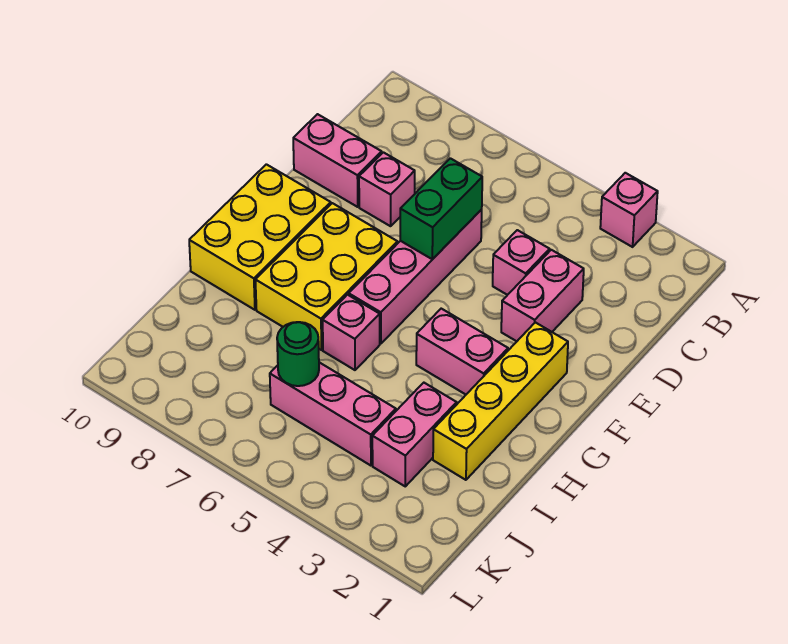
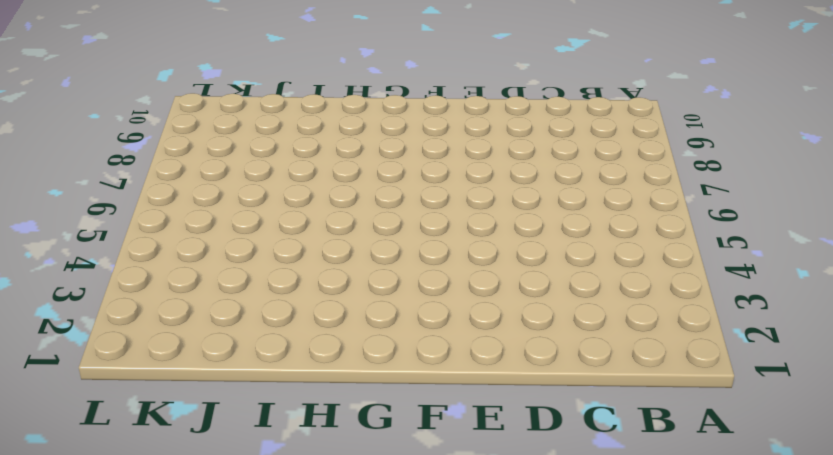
none -> pink brick A3 level 1
none -> pink brick D3:E3 level 1
none -> pink brick D4 level 1

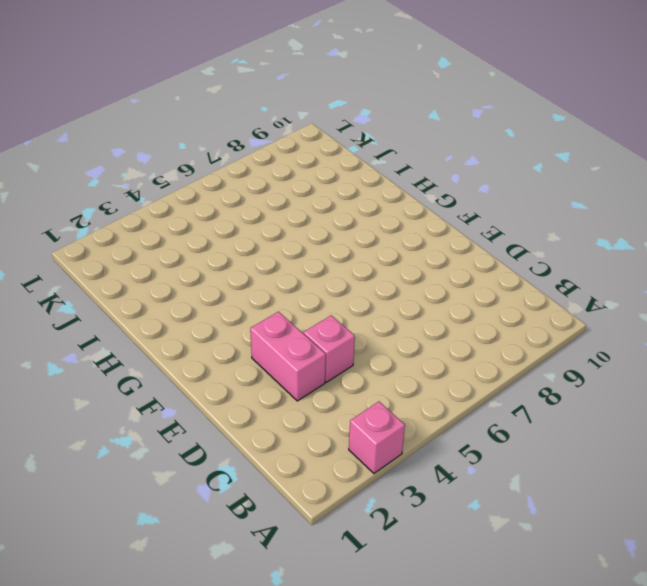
none -> pink brick D6:G6 level 1
none -> pink brick D8 level 1
none -> pink brick D9:D10 level 1

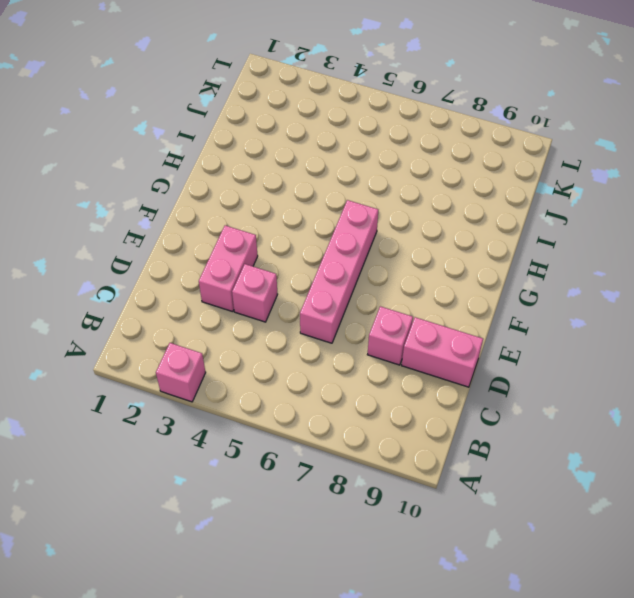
none -> yellow brick F2:I2 level 1
none -> yellow brick F7:H8 level 1
none -> yellow brick F9:H10 level 1

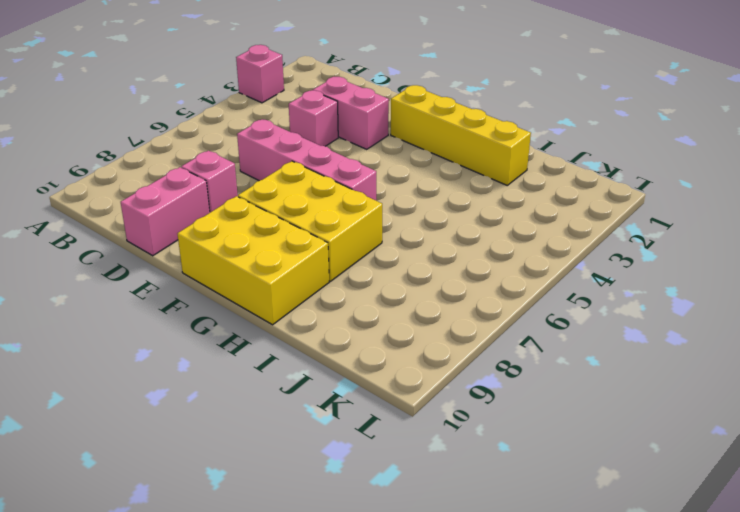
none -> pink brick G3:G4 level 1
none -> pink brick H6 level 1
none -> pink brick I3:J3 level 1

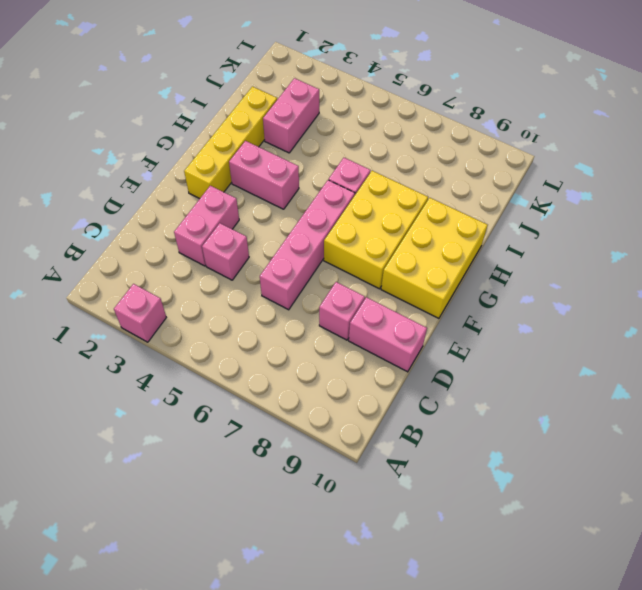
none -> pink brick J4:J6 level 1
none -> green brick D6:E6 level 2
none -> green round brick J6 level 2

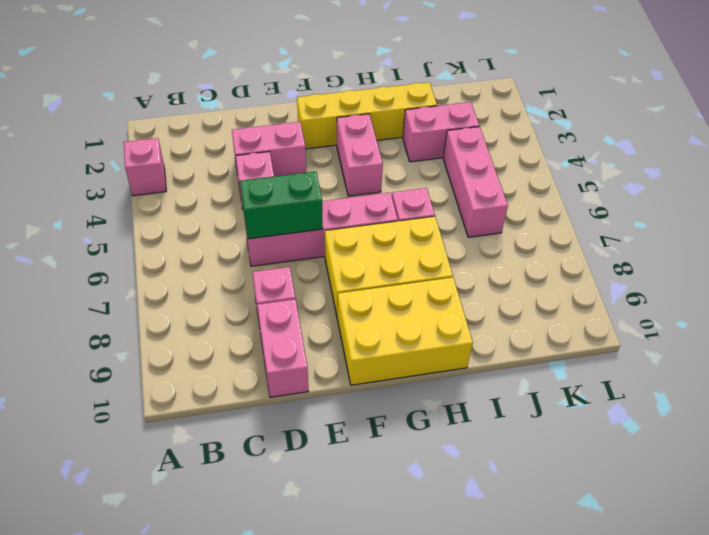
none -> green round brick J6 level 2

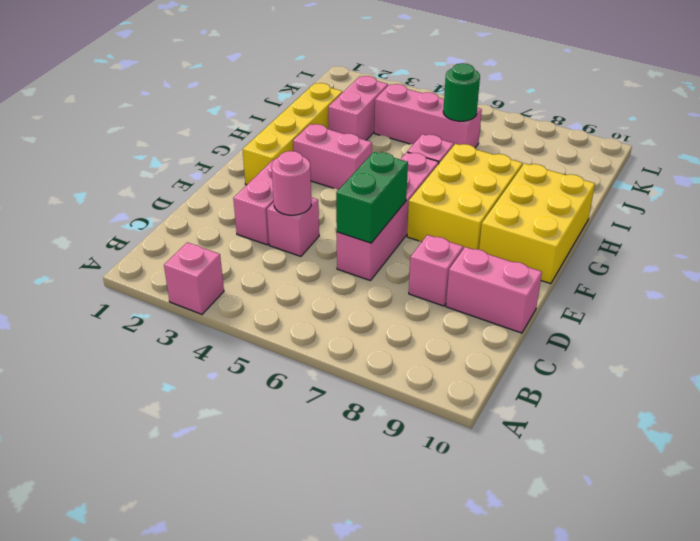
pink round brick D4 level 2 -> none

